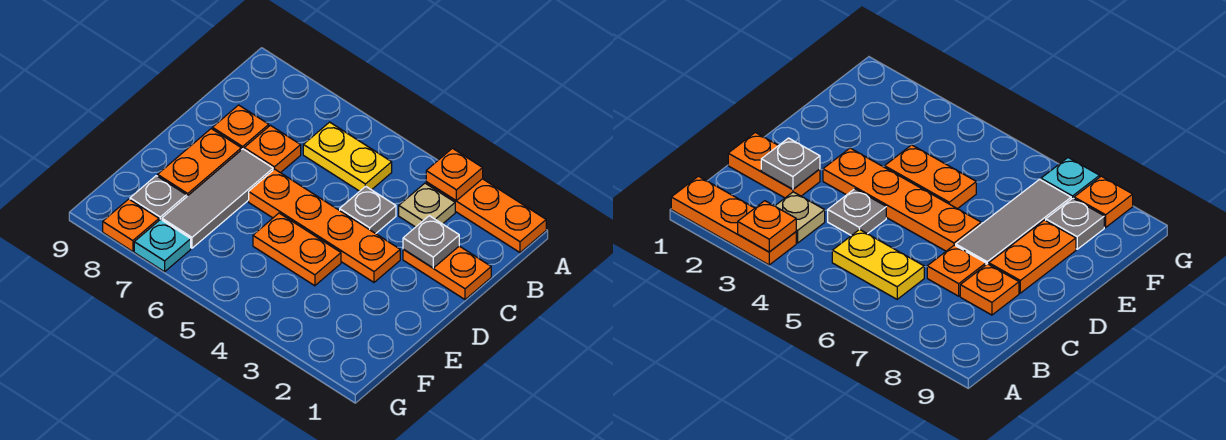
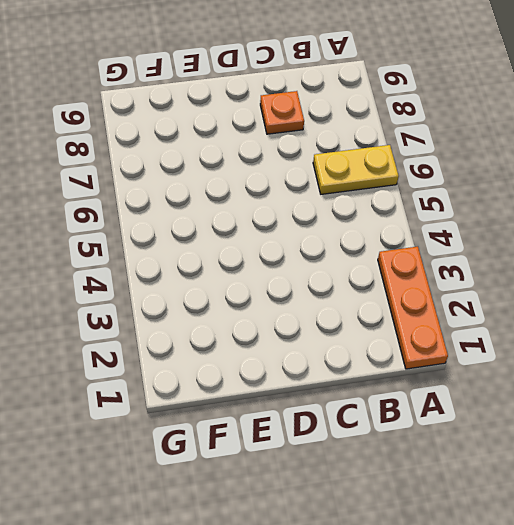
yellow plate A6:B6 level 1 -> yellow plate B5:B6 level 1
none -> tan plate B3 level 1
none -> orange plate C1:C2 level 1
none -> grey plate C4 level 1

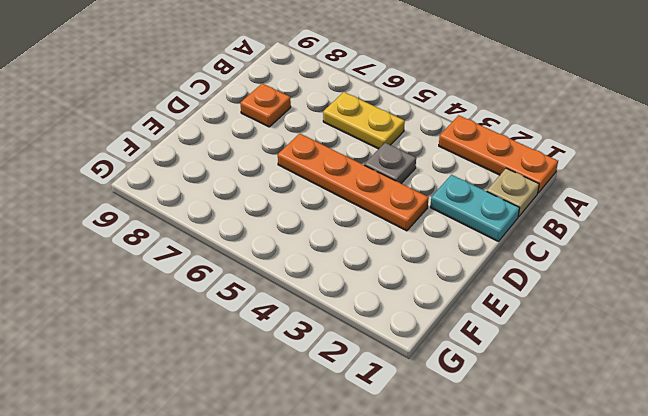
tan plate B1 level 1 -> tan plate B3 level 1
cyan plate C1:C2 level 1 -> orange plate C1:C2 level 1
none -> orange plate C7 level 1
none -> grey tile D7:F7 level 1
none -> orange plate D8:E8 level 1

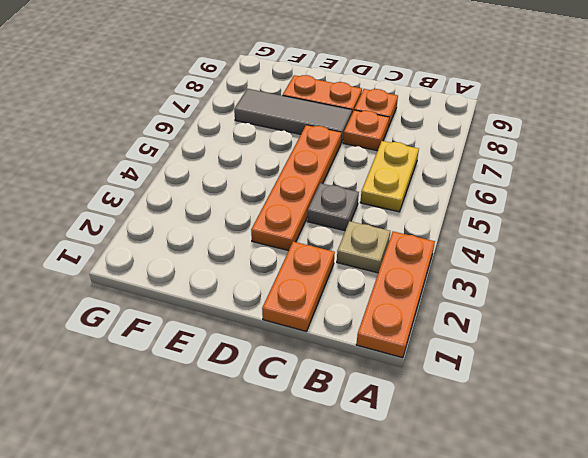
none -> orange plate E4:E5 level 1
none -> grey plate F8 level 1
none -> cyan plate G7 level 1

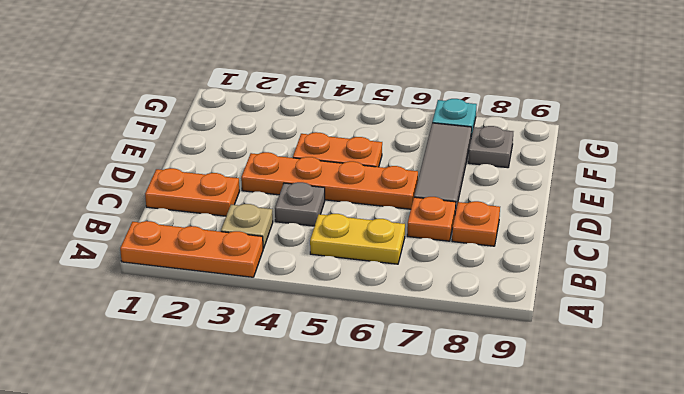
none -> orange plate D8:E8 level 1
none -> orange plate G8 level 1
none -> orange plate A3 level 2

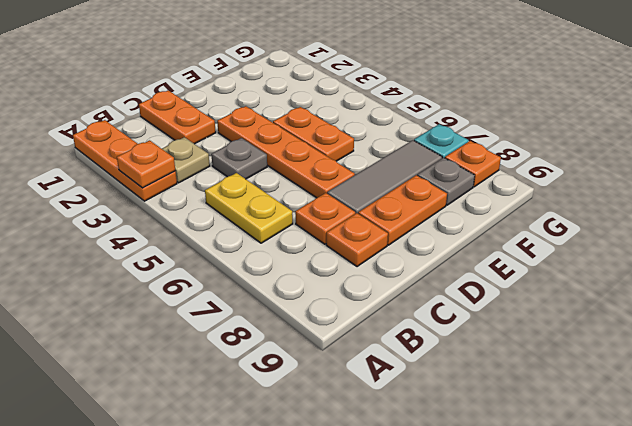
none -> grey plate C2 level 2

